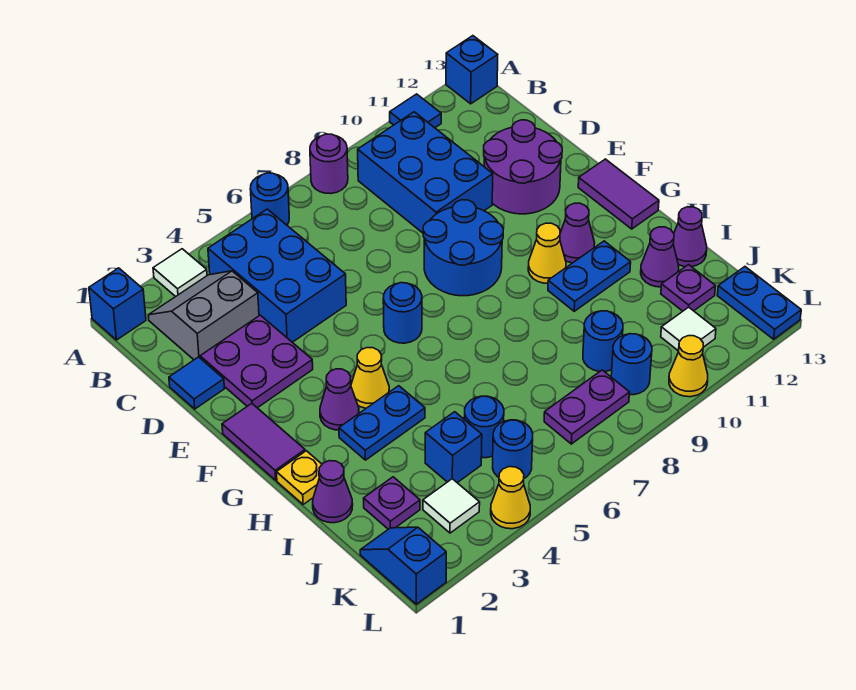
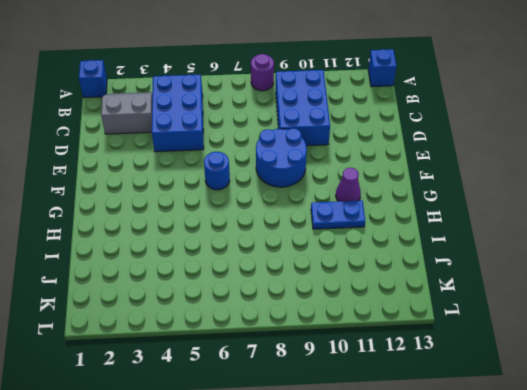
none -> white tile A3 level 1
none -> blue round brick A6 level 1
none -> blue tile A11 level 1
none -> blue tile D1 level 1

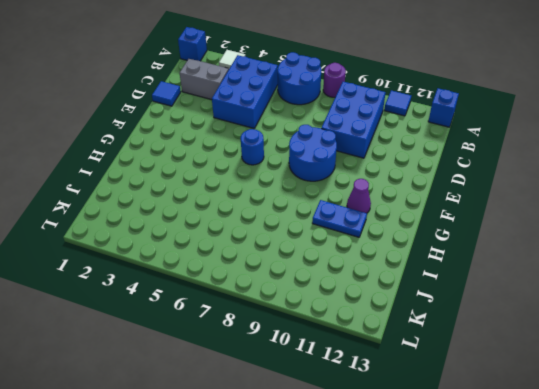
blue round brick A6:B7 level 1 -> blue round brick A6 level 1
none -> purple plate D2:E3 level 1
none -> purple round brick D11:E12 level 1
none -> purple tile F1:G1 level 1
none -> purple tile F13:G13 level 1

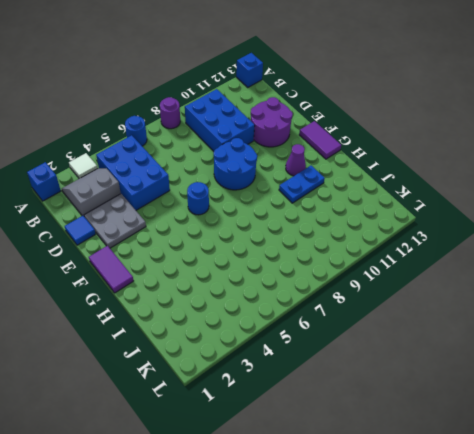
grey plate D2:E3 level 1 -> purple plate D2:E3 level 1
none -> blue tile A11 level 1
none -> purple cone G3 level 1
none -> yellow cone G4 level 1
none -> yellow cone G10 level 1

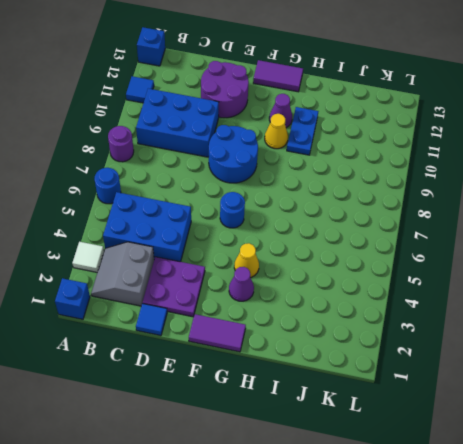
none -> yellow plate H1 level 1
none -> blue plate H3:H4 level 1
none -> purple cone I1 level 1
none -> purple cone I12 level 1

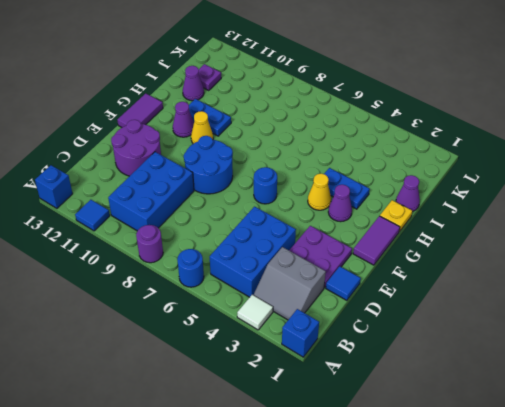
none -> purple cone I13 level 1
none -> purple plate J2 level 1
none -> blue brick J4 level 1
none -> blue round brick J5 level 1

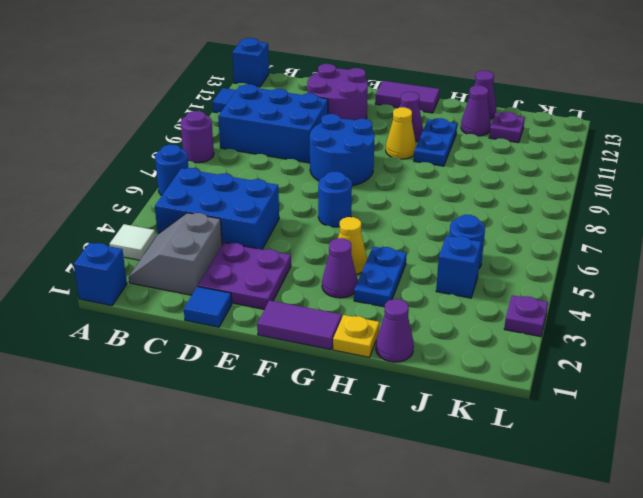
purple plate L3 level 1 -> purple plate J2 level 1
none -> blue round brick J9 level 1
none -> blue slope K1:L1 level 1 top L
none -> white tile K3 level 1
none -> blue round brick K5 level 1

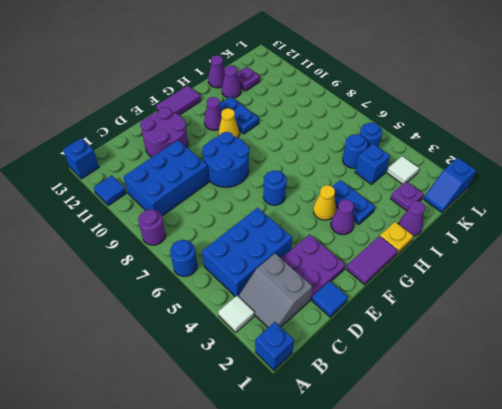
none -> blue round brick J9 level 1
none -> purple plate K7:K8 level 1
none -> blue round brick K9 level 1
none -> white tile K11 level 1

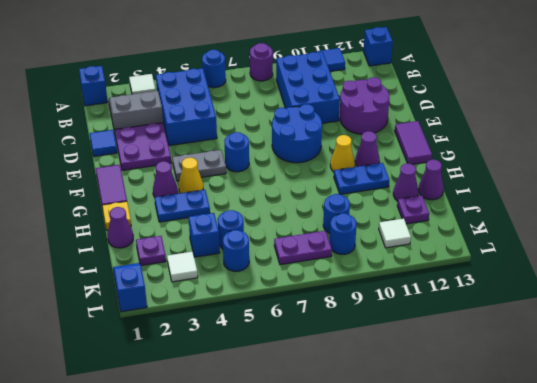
grey plate F4:F5 level 1 -> none
none -> blue plate K13:L13 level 1
none -> yellow cone L4 level 1
none -> yellow cone L10 level 1

